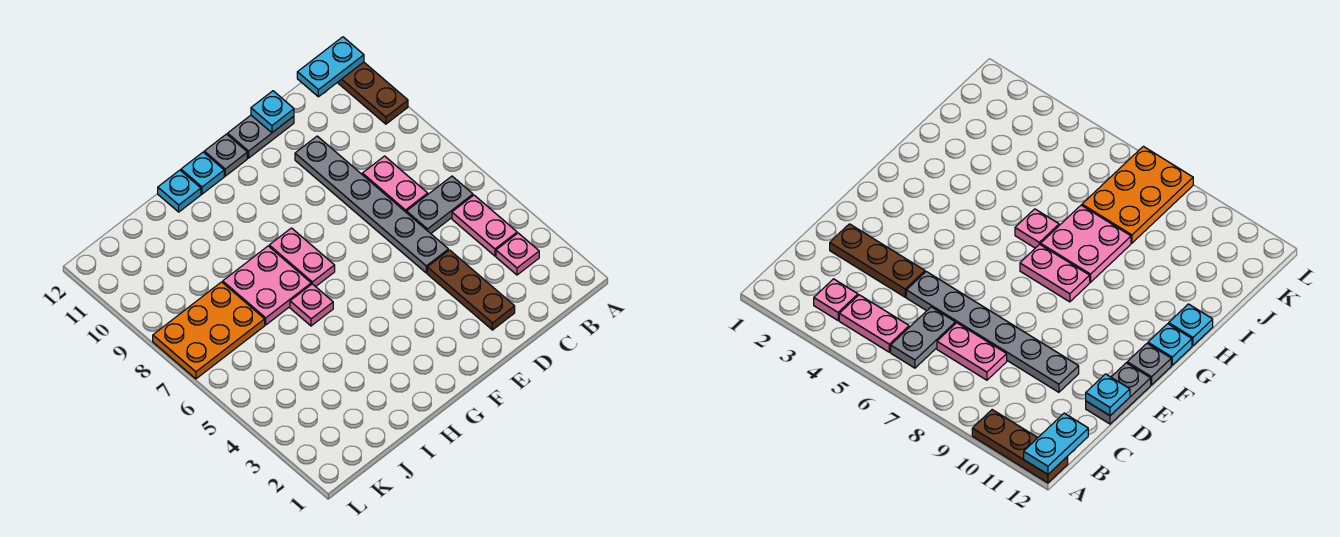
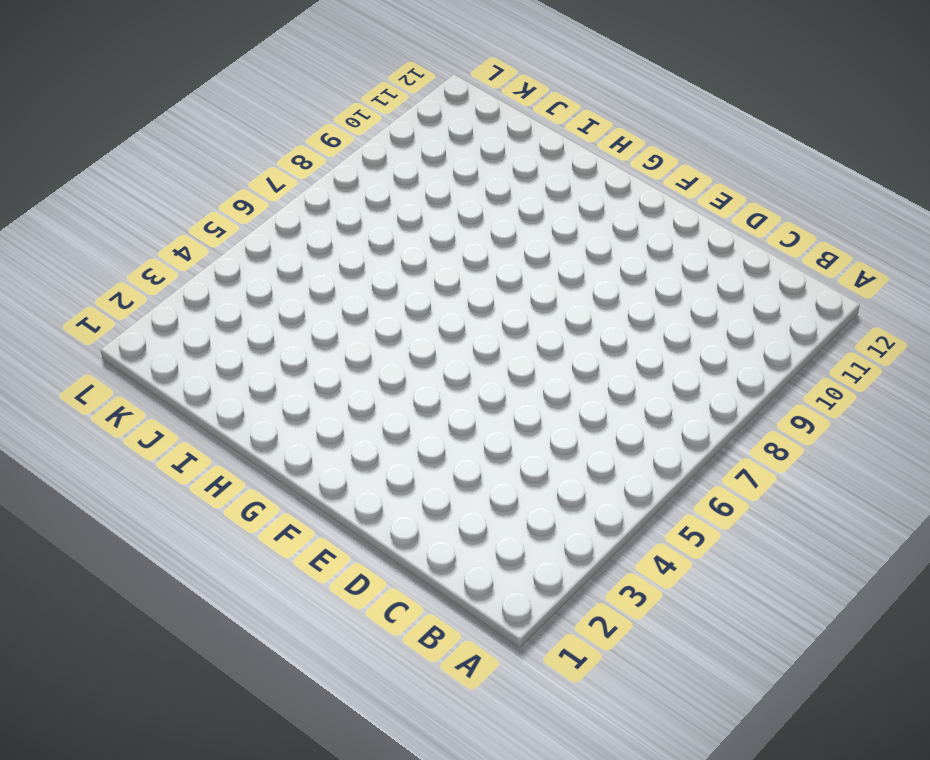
none -> brown plate A10:A12 level 1
none -> pink plate B3 level 1
none -> pink plate B4:B5 level 1

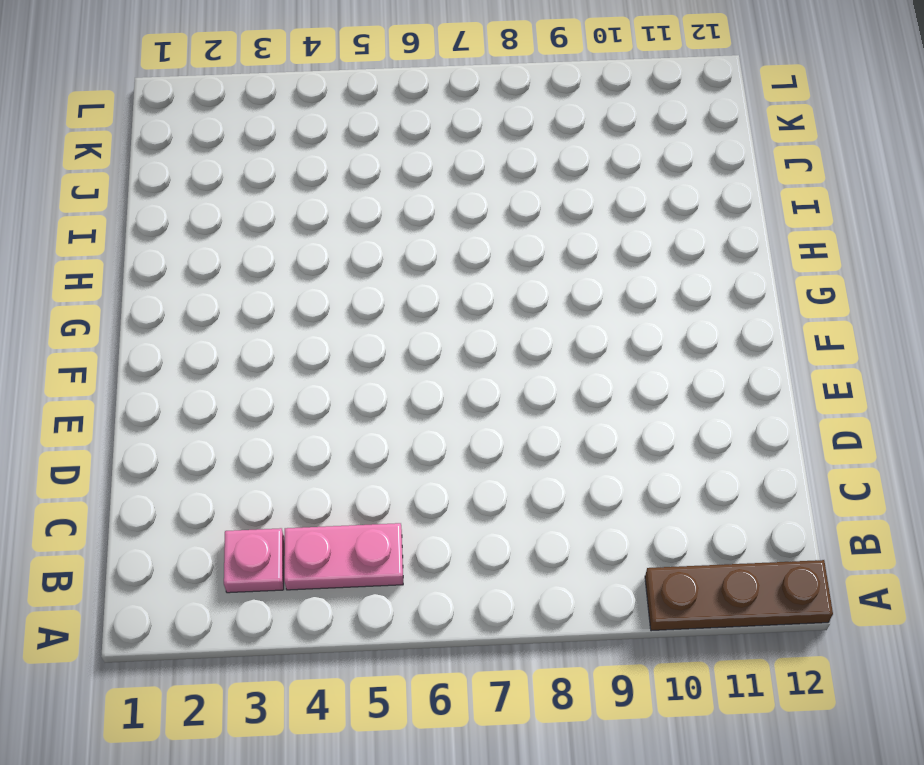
none -> grey plate B6:C6 level 1
none -> pink plate C7:C8 level 1
none -> brown plate D2:D4 level 1

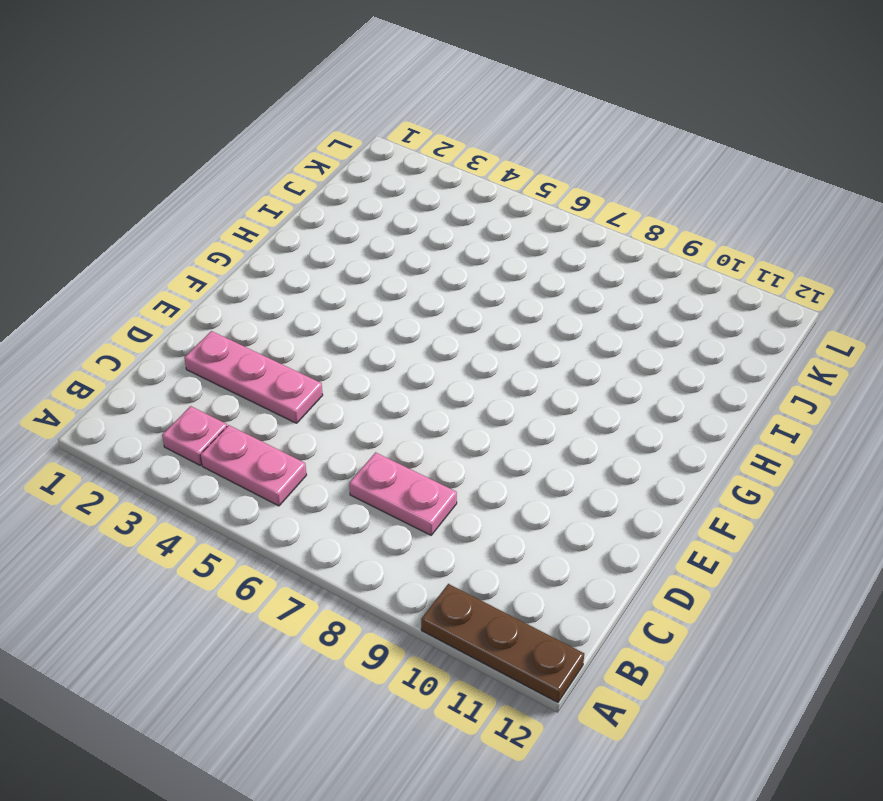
pink plate D2:D4 level 1 -> brown plate D2:D4 level 1
none -> grey plate B6:C6 level 1
none -> grey plate D5:D10 level 1
none -> grey plate D12:E12 level 1

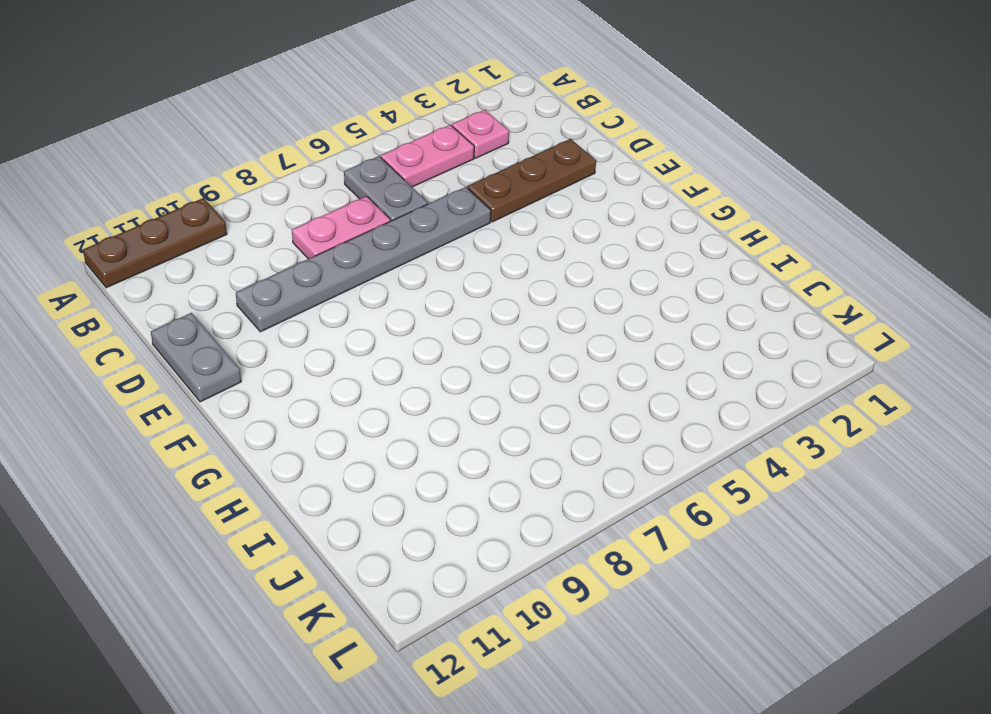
none -> grey plate F12 level 1
none -> pink plate G7:G8 level 1
none -> cyan plate G12 level 1

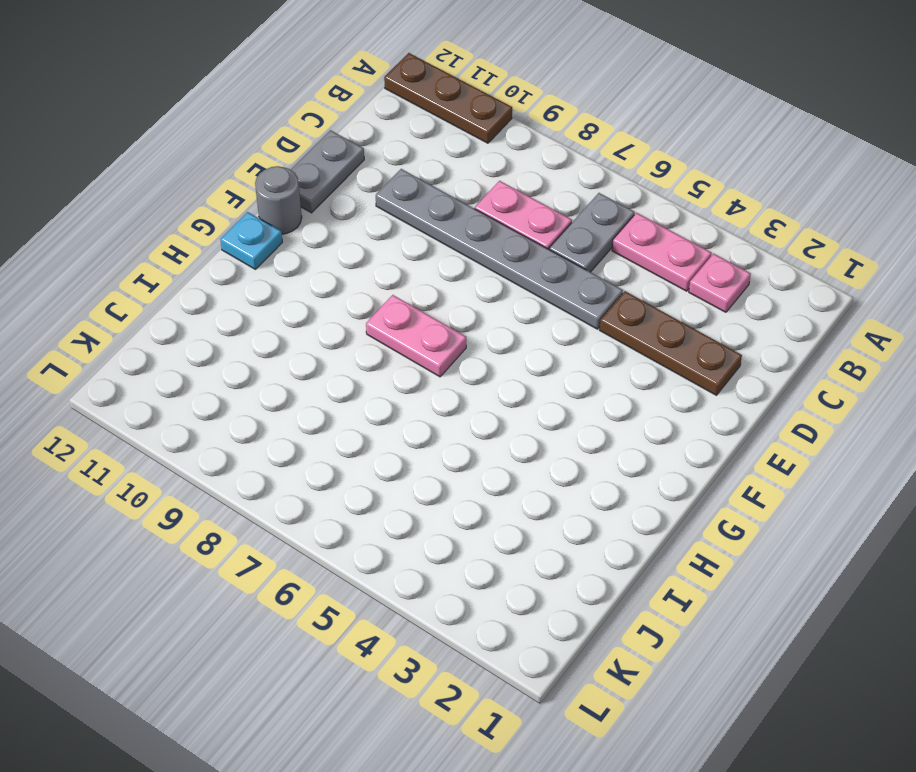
grey round brick F12 level 1 -> grey plate F12 level 1
none -> pink plate H6 level 1
none -> pink plate H7:I8 level 1
none -> cyan plate H12 level 1

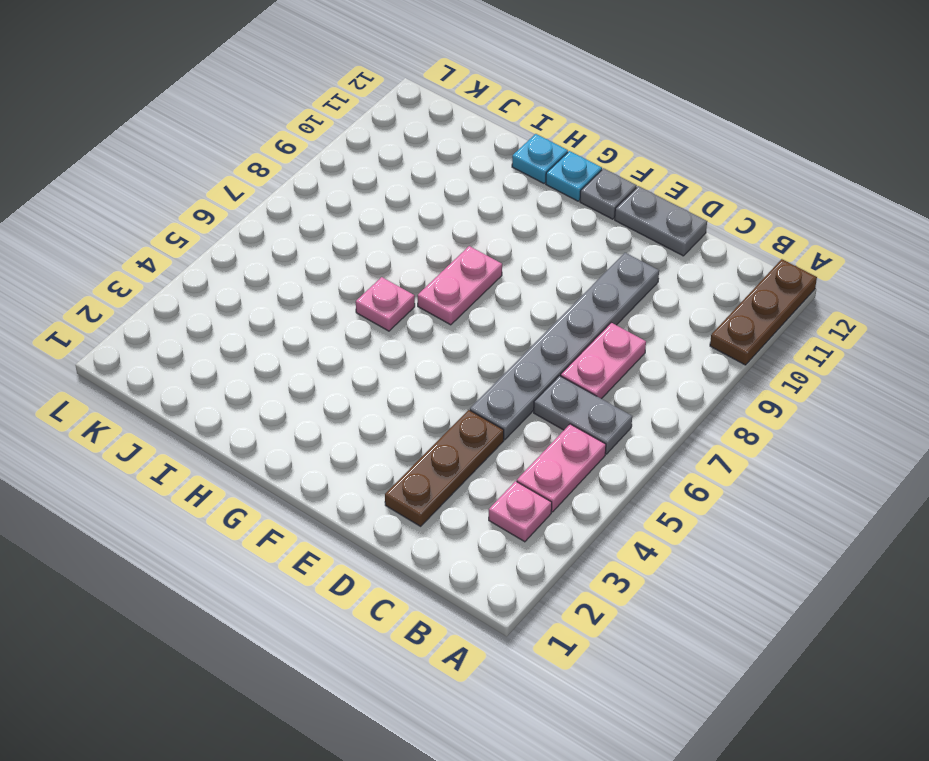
none -> pink plate H7:I8 level 1
none -> orange plate J7:L8 level 1
none -> cyan plate A12:B12 level 2

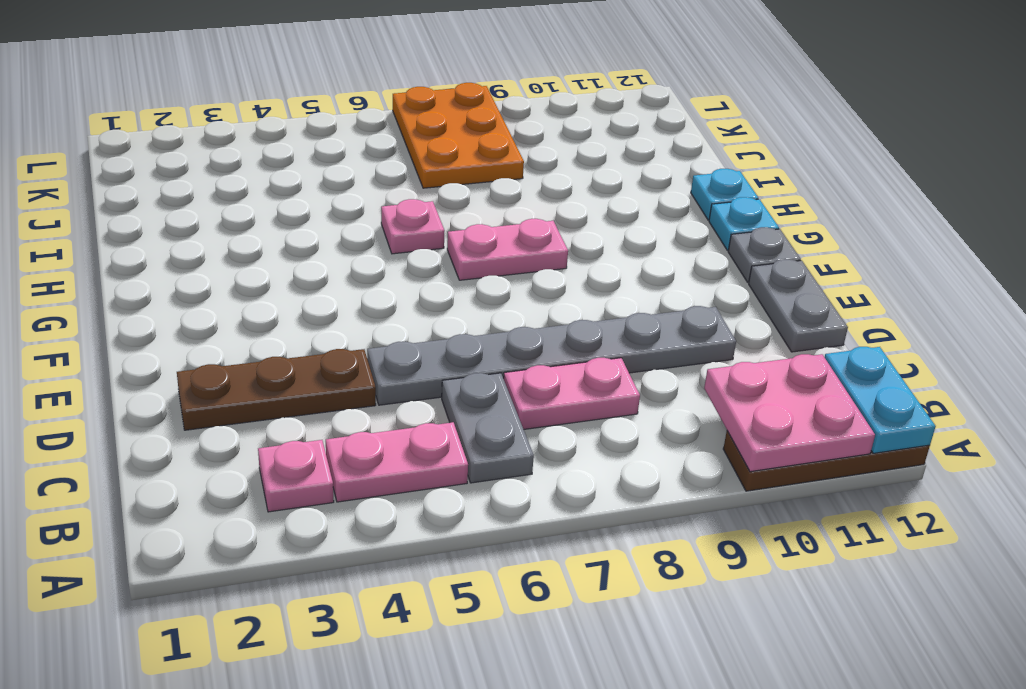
pink plate A10:B11 level 2 -> pink plate H7:I8 level 1
none -> cyan plate D12 level 2

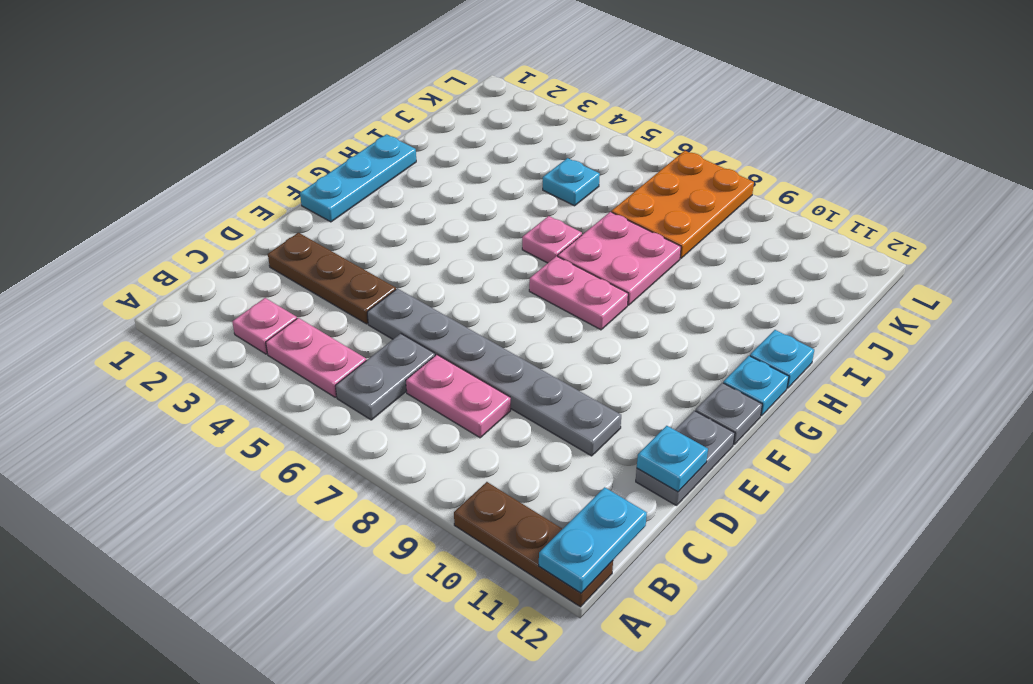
cyan plate F1:H1 level 1 -> none
cyan plate J5 level 1 -> none

